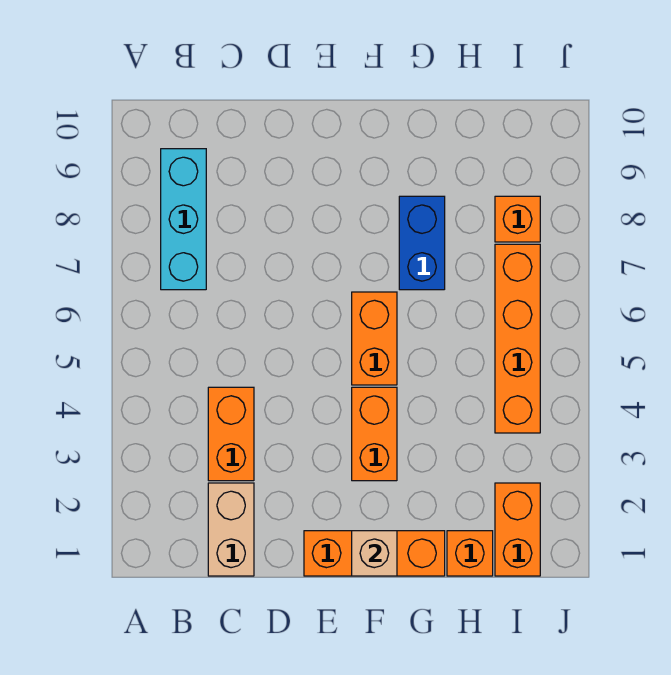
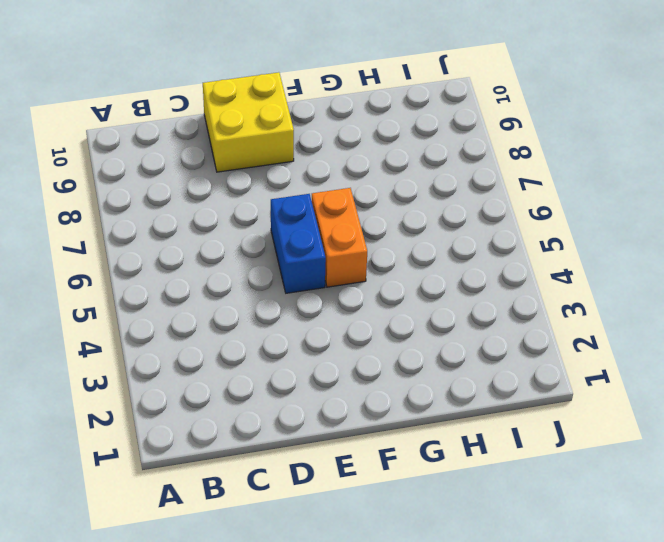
yellow brick D9:E10 level 1 -> none
blue brick E5:E6 level 1 -> blue brick G7:G8 level 1
none -> cyan brick B7:B9 level 1
none -> tan brick C1:C2 level 1
none -> orange brick C3:C4 level 1

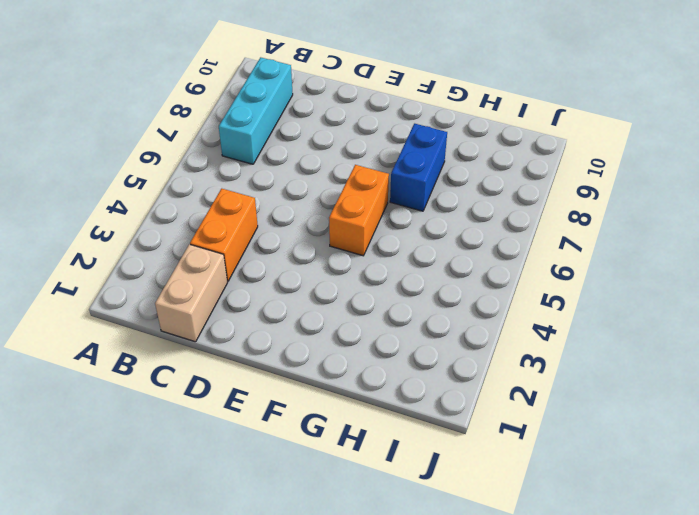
none -> orange brick E1:G1 level 1
none -> orange brick F3:F4 level 1
none -> orange brick H1 level 1

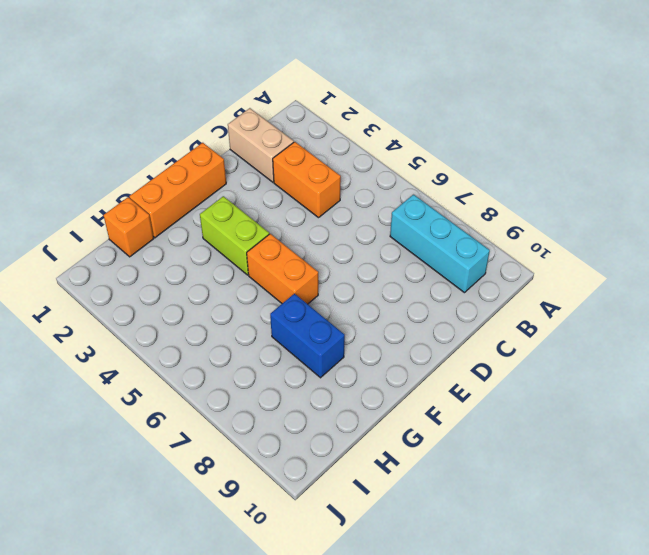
lime brick F3:F4 level 1 -> orange brick F3:F4 level 1
none -> orange brick I1:I2 level 1
none -> orange brick I4:I7 level 1
none -> orange brick I8 level 1

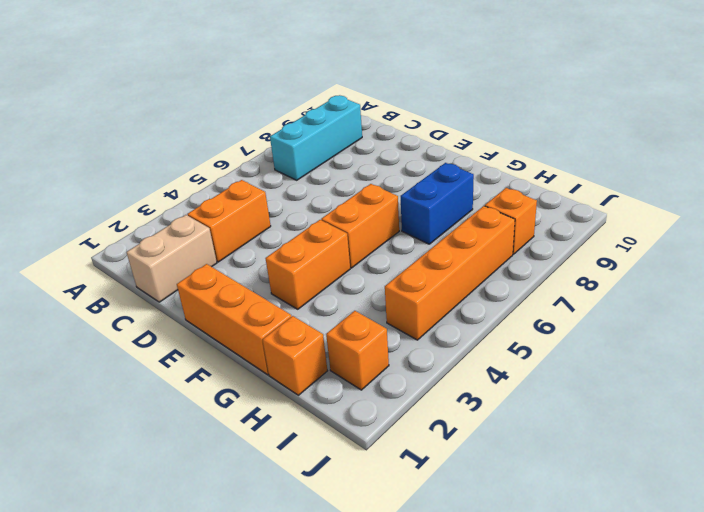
orange brick I2 level 1 -> orange brick I1:I2 level 1
none -> tan brick F1 level 2

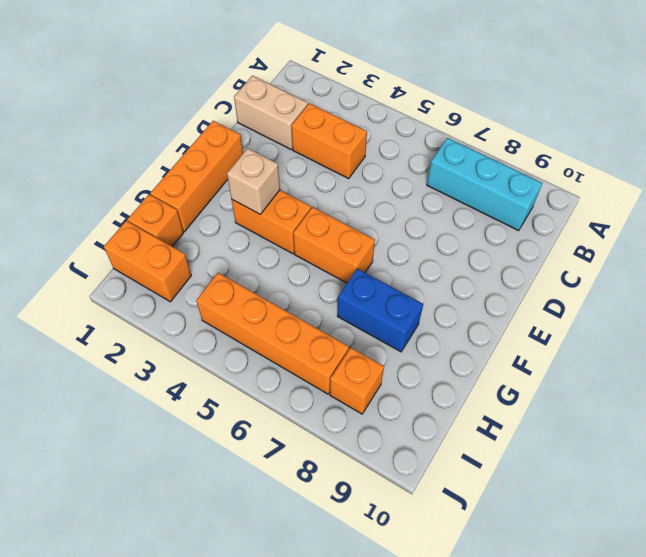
tan brick F3 level 2 -> tan brick F1 level 2

